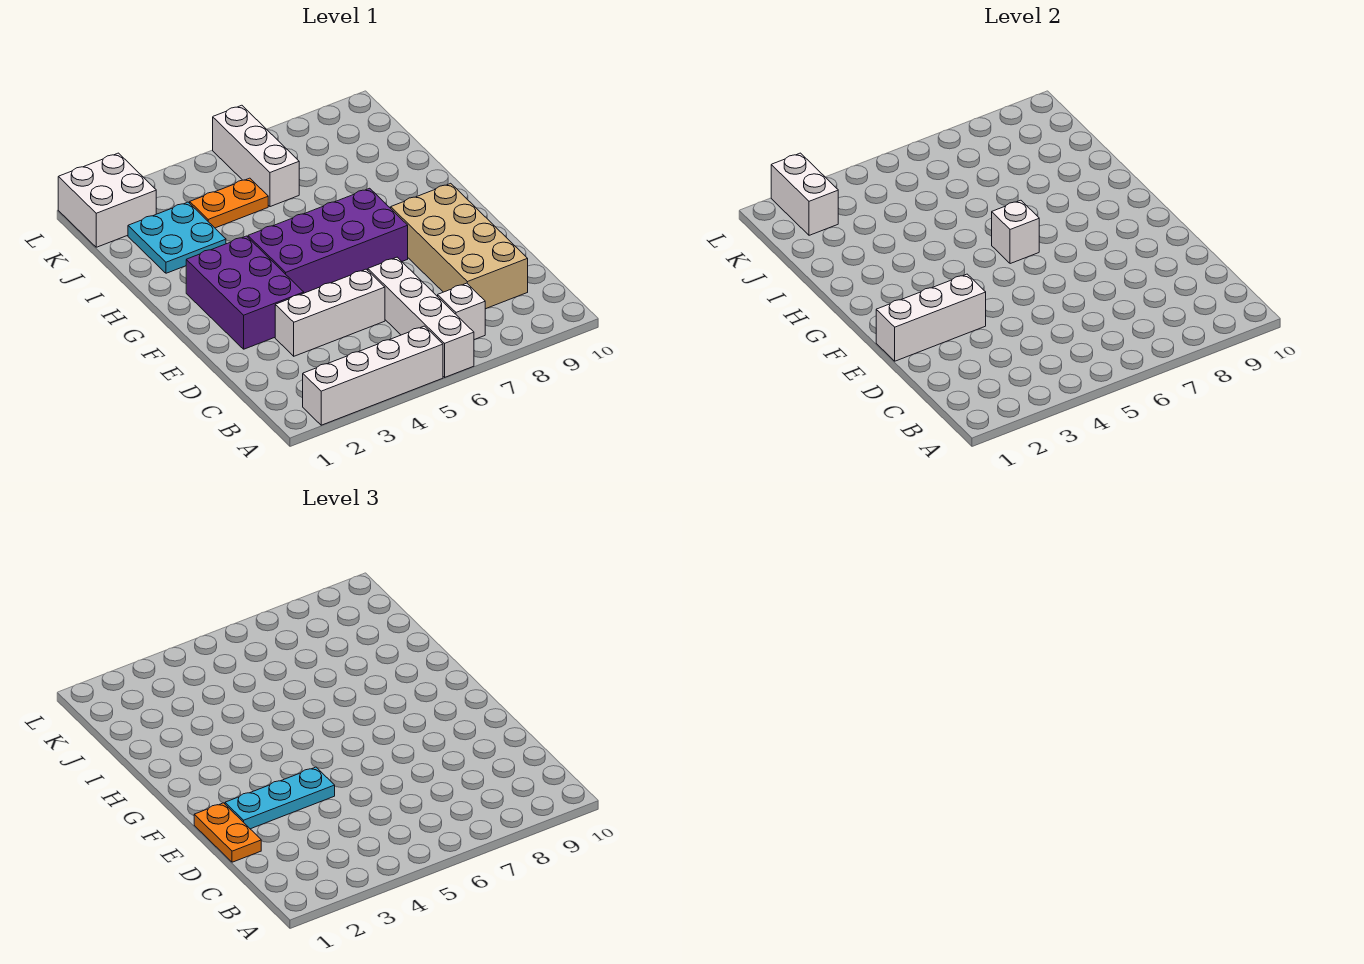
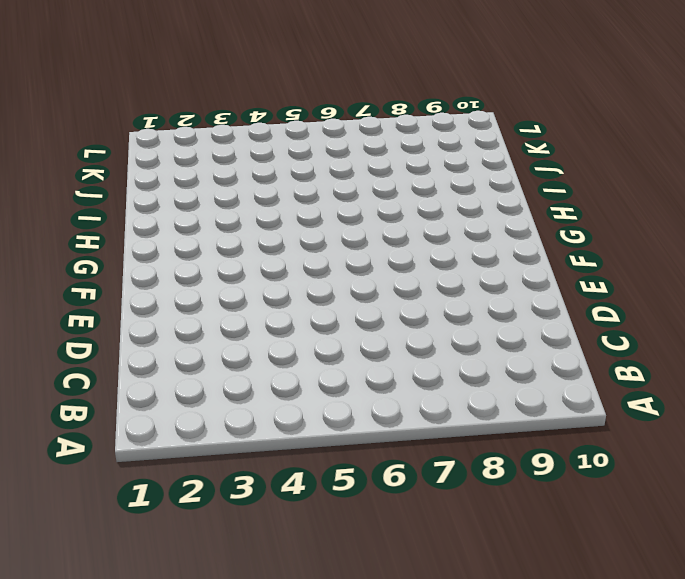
none -> white brick A2:A5 level 1
none -> white brick A6:D6 level 1
none -> white brick B7 level 1

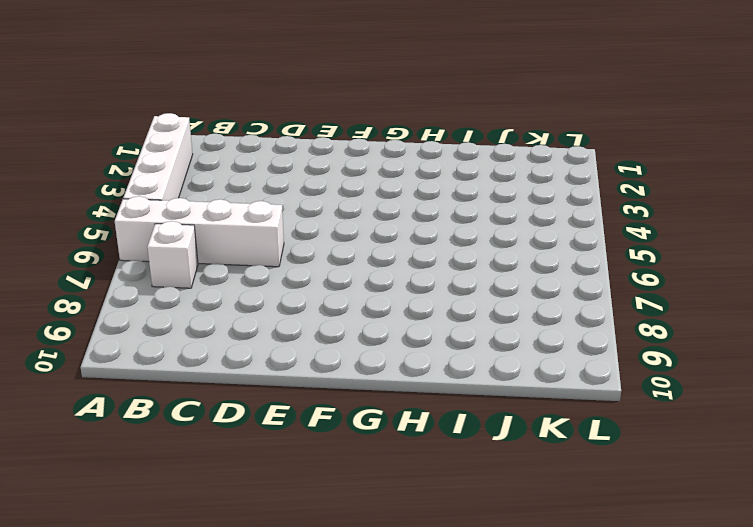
none -> tan brick C8:F9 level 1
none -> white brick D3:D5 level 1
none -> purple brick E2:G3 level 1

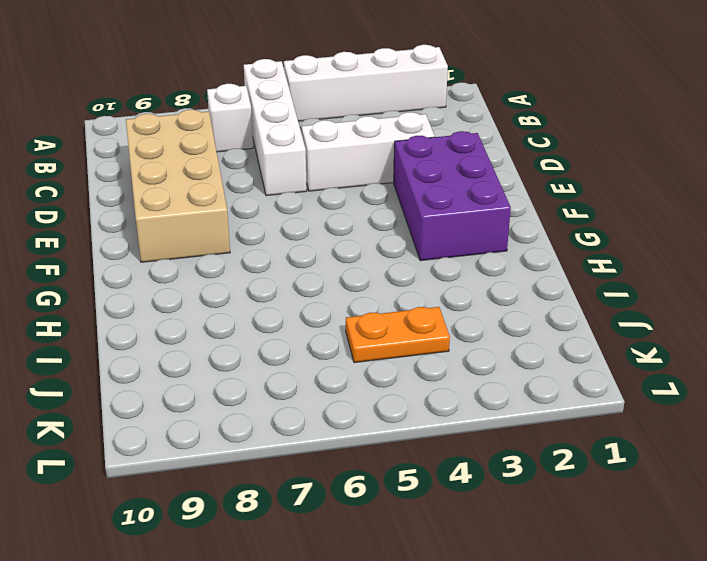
none -> purple brick F4:G7 level 1
none -> cyan plate I2:J3 level 1
none -> white brick J6:L6 level 1

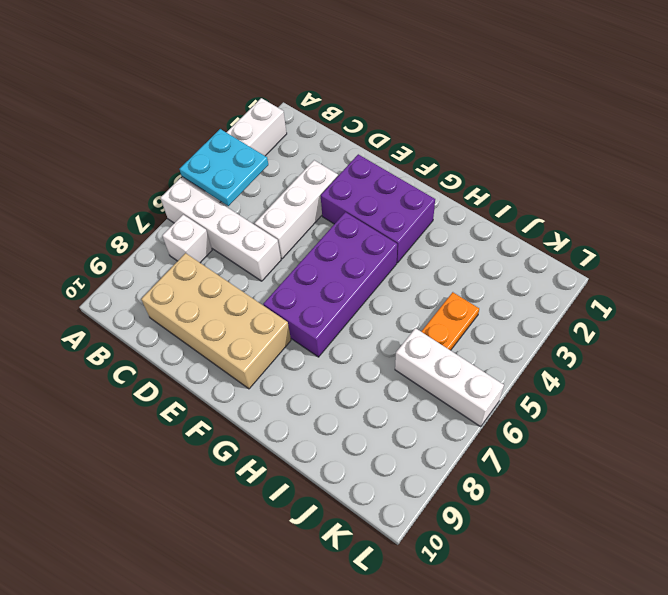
cyan plate A4:B5 level 2 -> cyan plate I2:J3 level 1
none -> white brick K1:L2 level 1
none -> white brick E1:E3 level 2
none -> white brick G6 level 2

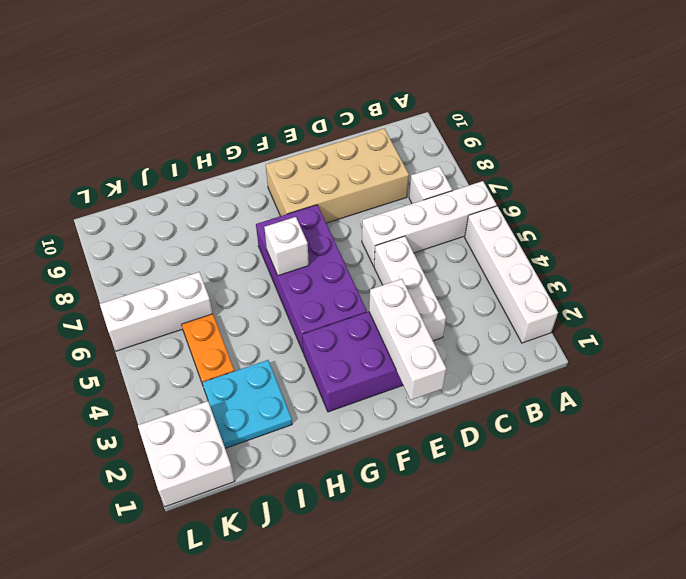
none -> white brick K2:L2 level 2
none -> orange plate D1:E1 level 3
none -> cyan plate E2:E4 level 3

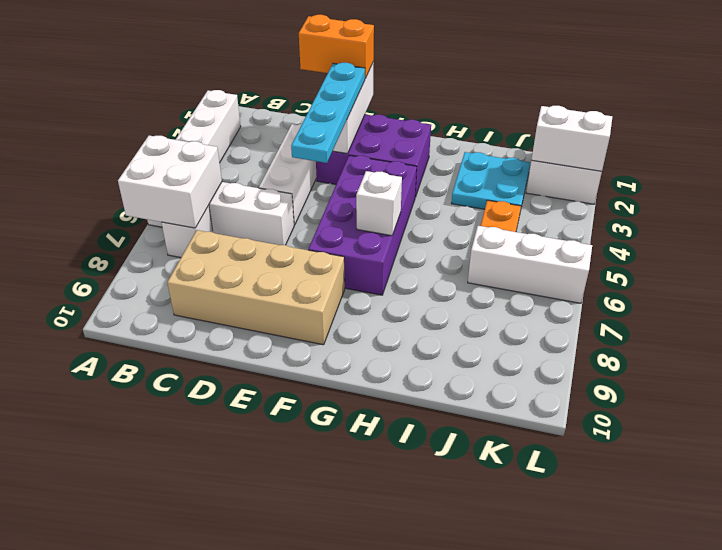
white brick A6:B7 level 2 -> none
orange brick D1:E1 level 3 -> orange plate D1:E1 level 3
cyan plate E2:E5 level 3 -> cyan plate E2:E4 level 3

